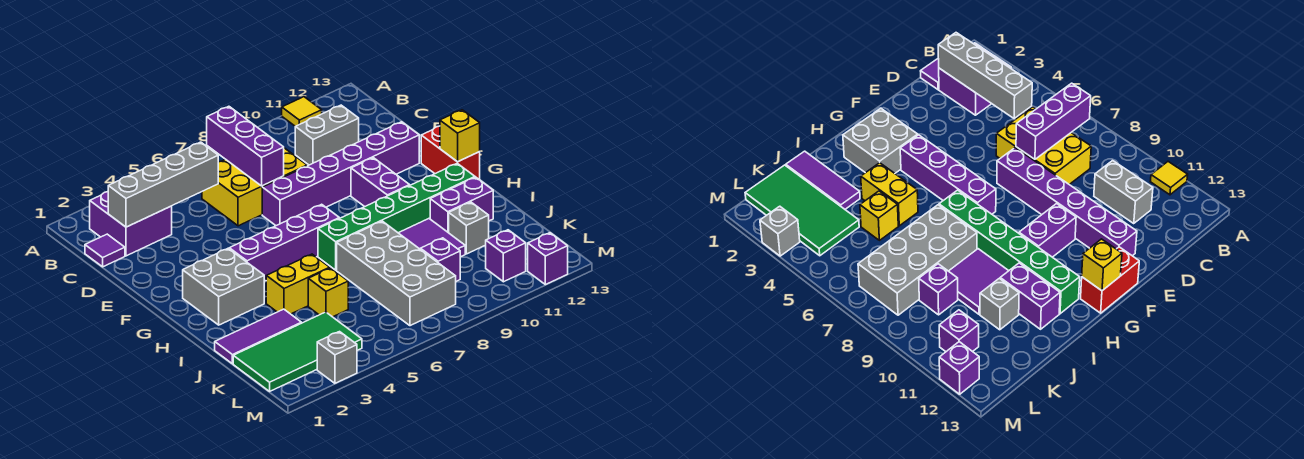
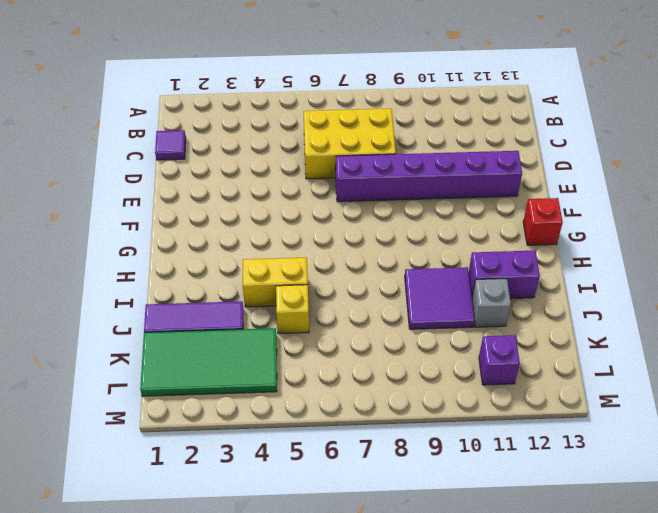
red brick G13 level 1 -> red brick F13:G13 level 1
none -> yellow tile A11 level 1
none -> purple brick B2:C3 level 1
none -> grey brick C10:C11 level 1

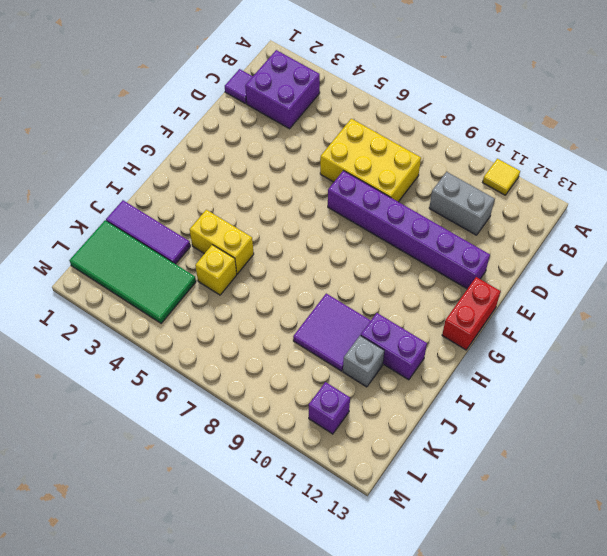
none -> purple brick F10:G10 level 1
none -> grey brick G2:H3 level 1
none -> purple brick G4:G7 level 1

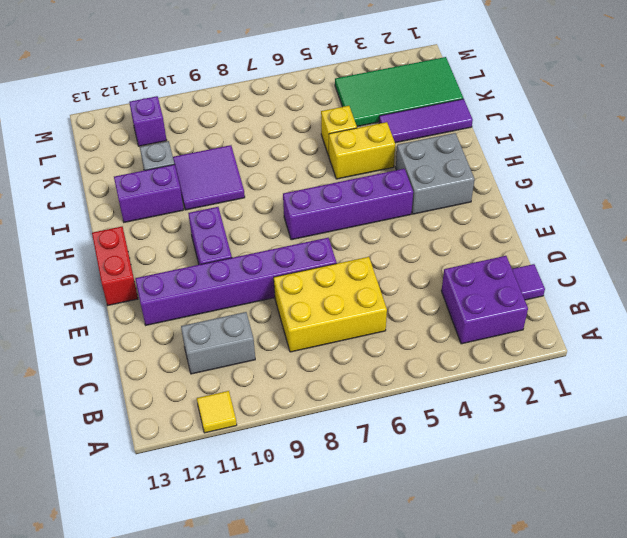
none -> green brick H7:H12 level 1
none -> grey brick I7:L8 level 1
none -> purple brick K9 level 1

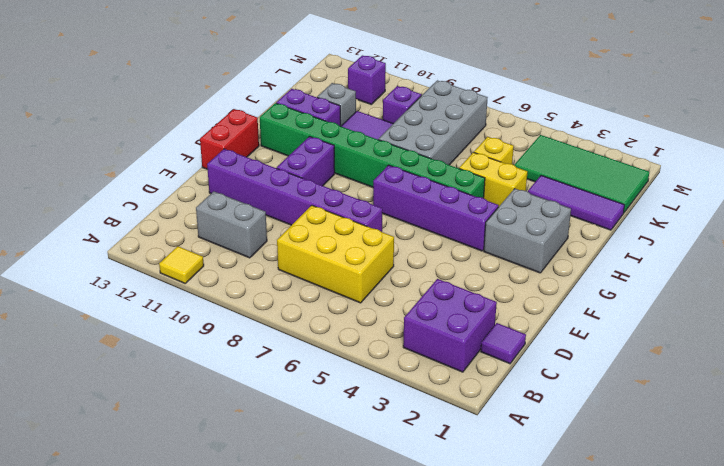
green brick H5:H12 level 1 -> green brick H7:H12 level 1
none -> grey brick M3 level 1
none -> purple brick M12 level 1
none -> purple brick B7:D7 level 2

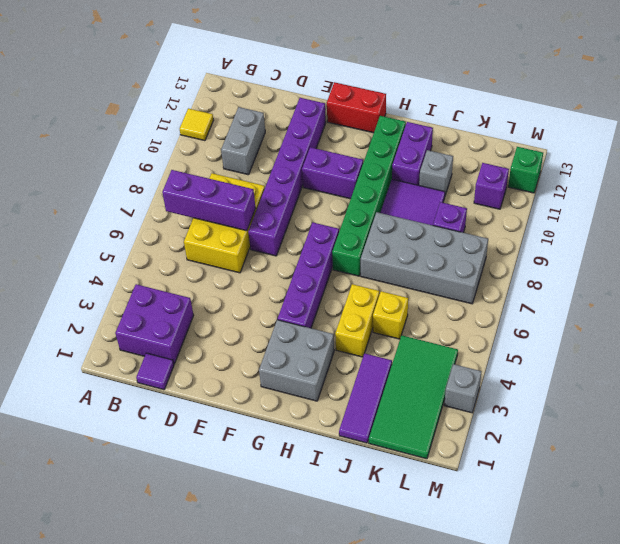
green brick M12 level 1 -> purple brick M12 level 1
none -> grey brick C2:C5 level 2
none -> yellow brick G13 level 2

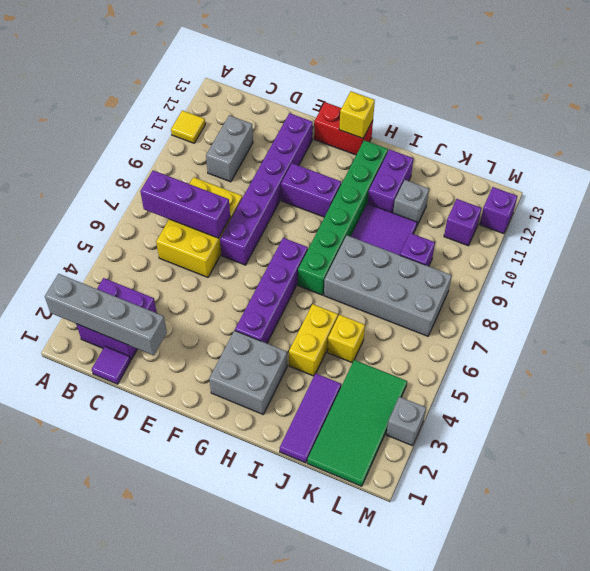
grey brick A2:D2 level 2 -> grey brick C2:C5 level 2

